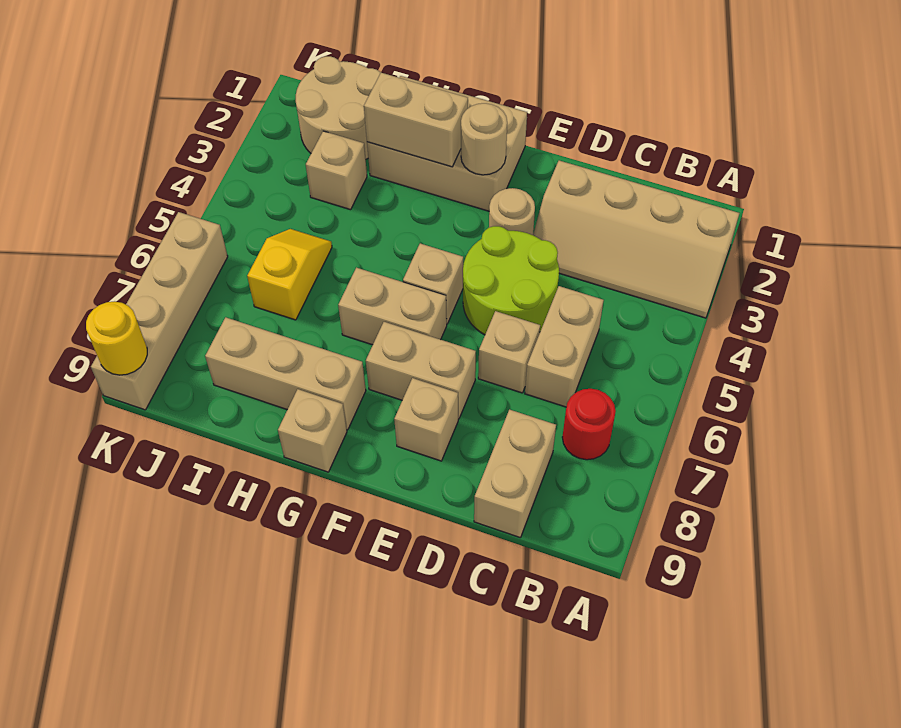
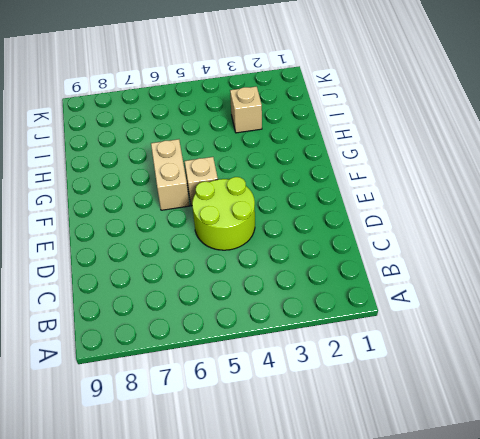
none -> tan slope A2:D3 level 1 top 2
none -> red round brick B7 level 1
none -> tan brick C5:C6 level 1

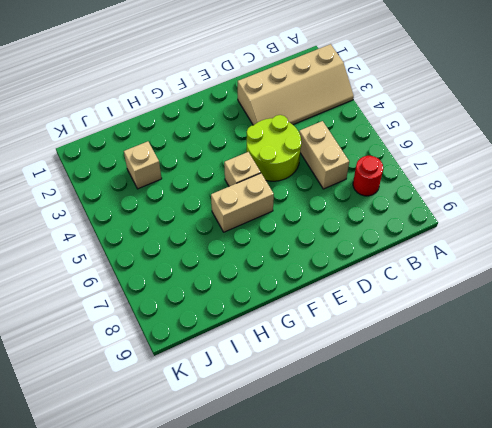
none -> tan brick C8:C9 level 1
none -> tan brick D6 level 1
none -> tan round brick E3 level 1

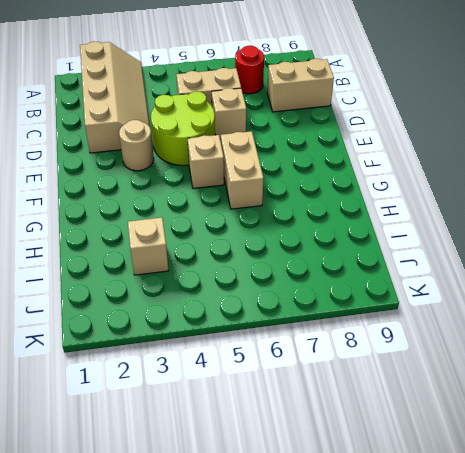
none -> tan brick E7:F7 level 1
none -> tan brick E8 level 1
none -> tan brick F1:H2 level 1

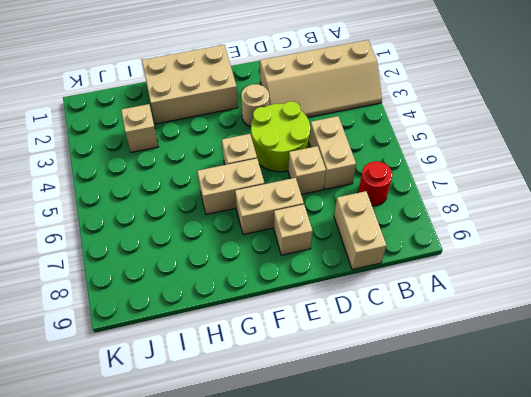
none -> tan brick G8:I8 level 1
none -> tan brick G9 level 1
none -> tan round brick I1:J2 level 1

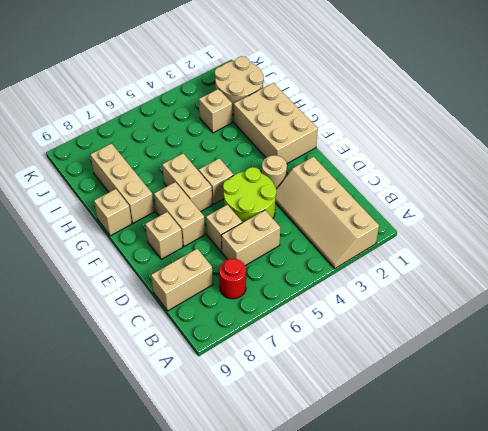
none -> yellow slope I5:I6 level 1 top 6
none -> tan brick K6:K9 level 1
none -> tan round brick F2 level 2

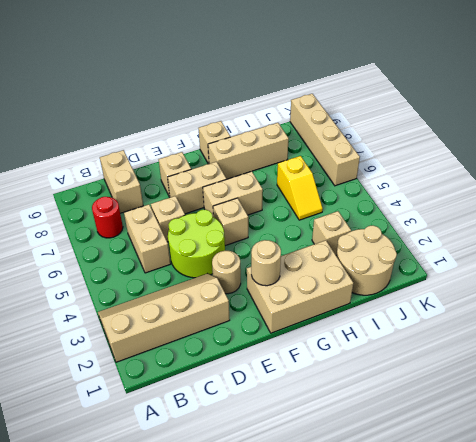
none -> tan brick G2:H2 level 2
none -> yellow round brick K9 level 2

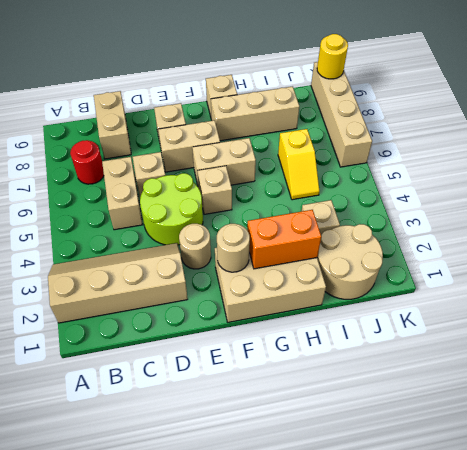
orange brick G2:H2 level 2 -> tan brick G2:H2 level 2

